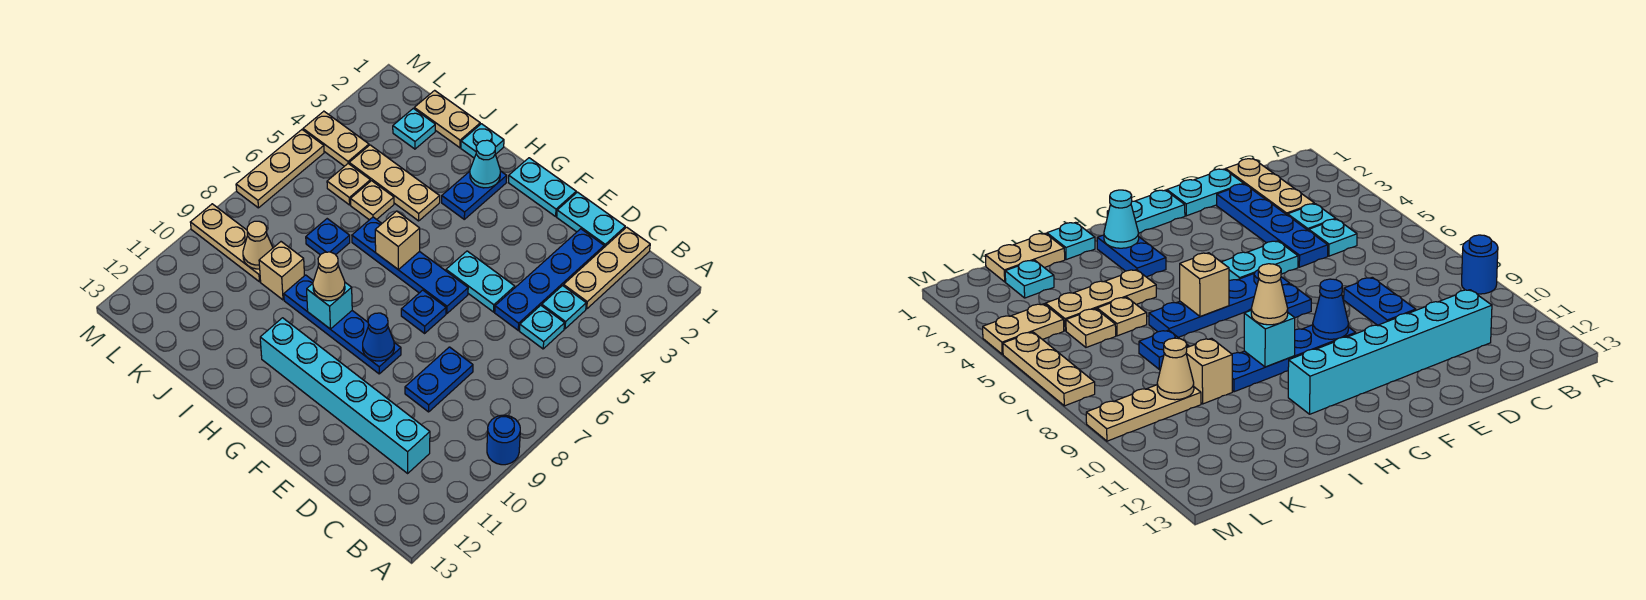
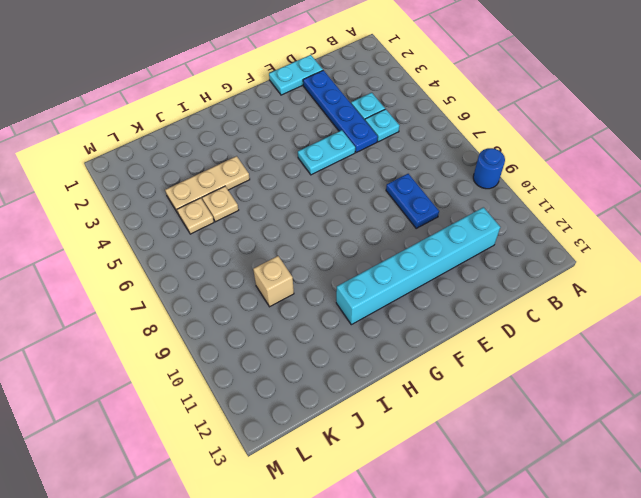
none -> tan plate C1:C3 level 1
none -> cyan plate F1:G1 level 1
none -> blue plate F6:I6 level 1
none -> blue plate F7 level 1

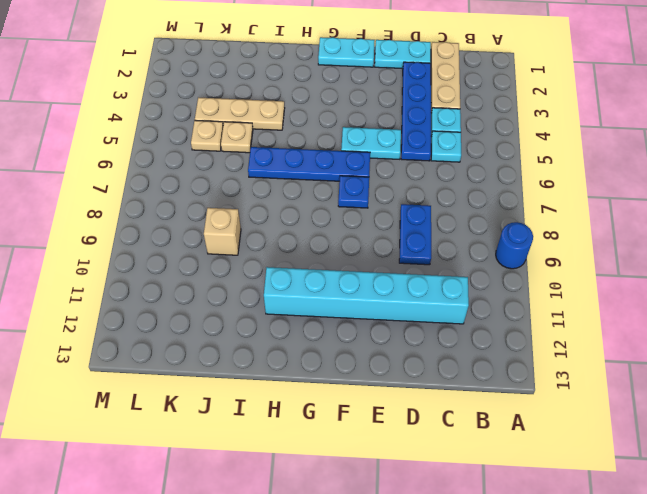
none -> blue plate F9:I9 level 1
none -> blue plate H2:H3 level 1
none -> cyan plate I1 level 1
none -> tan plate J1:K1 level 1

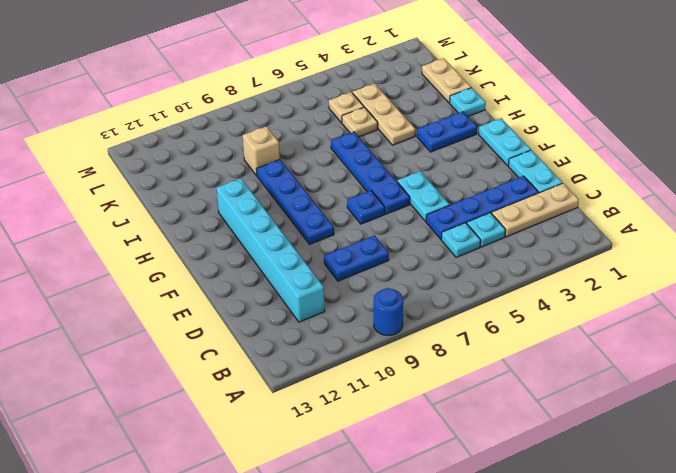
none -> blue plate J7 level 1
none -> cyan plate K2 level 1
none -> tan plate K9:M9 level 1
none -> tan plate L4:M4 level 1

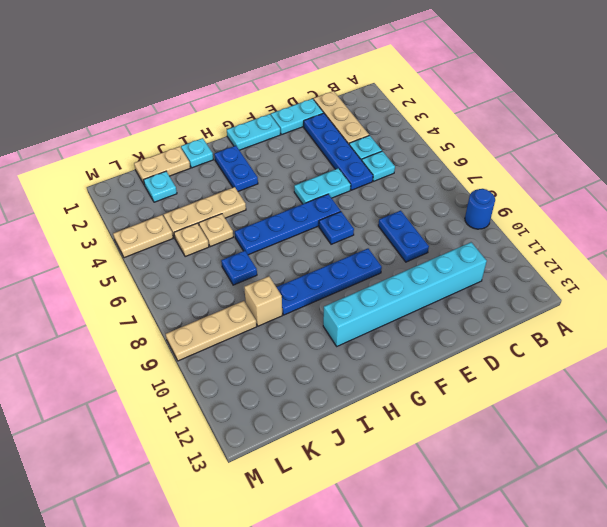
none -> tan plate M5:M7 level 1
none -> blue cone F9 level 2
none -> cyan cone H2 level 2
none -> tan brick H6 level 2

